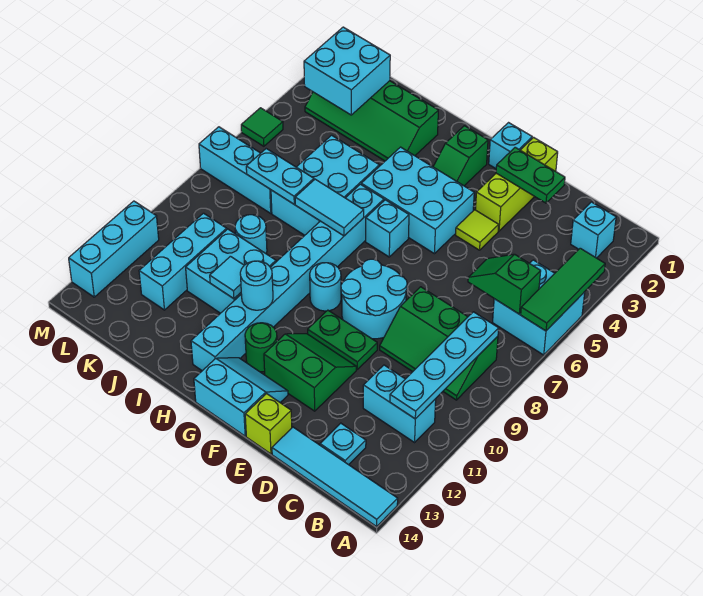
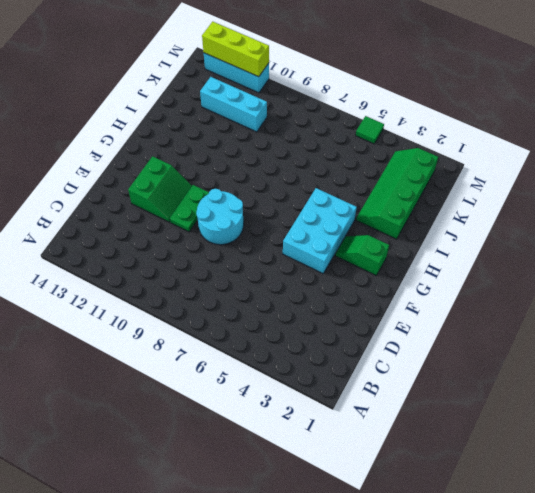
lime brick M11:M13 level 2 -> lime brick E1:E3 level 1
none -> cyan brick A5:B6 level 1
none -> cyan tile A14:D14 level 1
none -> cyan brick B2 level 1
none -> green slope B8:D9 level 1 top 8

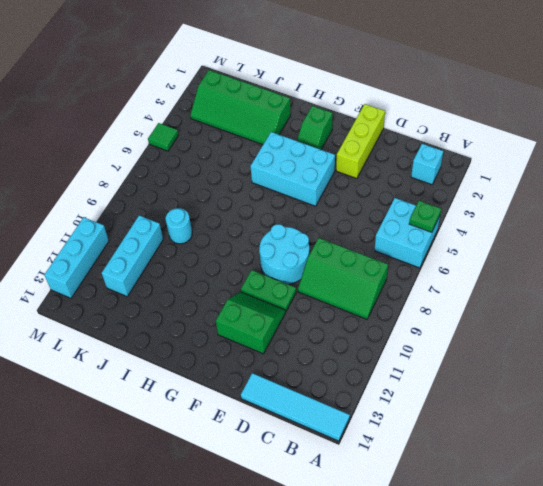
green plate A5 level 2 -> green tile A4:A6 level 2
none -> cyan brick B11:C11 level 1
none -> cyan plate C13 level 1
none -> lime tile E4 level 1
none -> lime brick E14 level 1

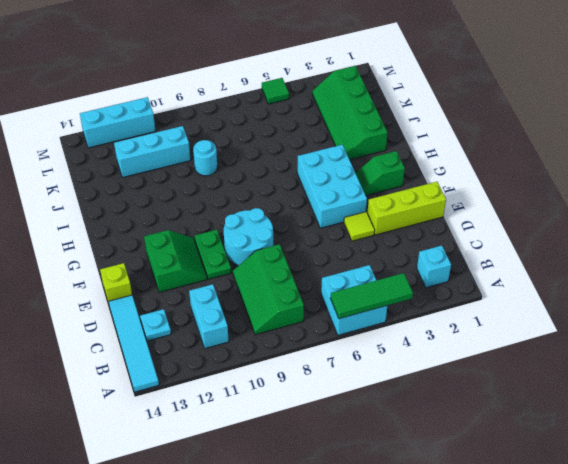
none -> cyan brick F1 level 1
none -> cyan slope F13:G14 level 1 top 14
none -> cyan brick G6 level 1
none -> cyan round brick G9 level 1

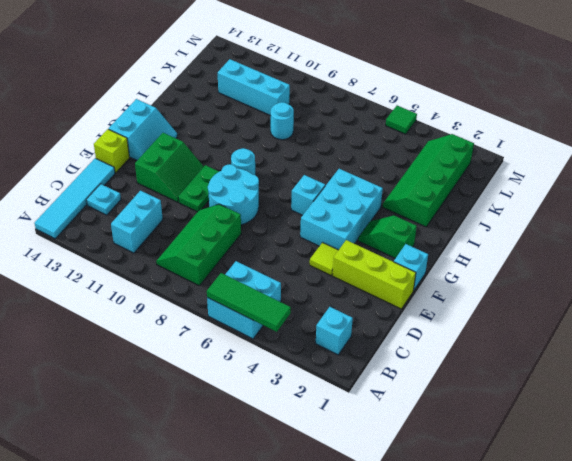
none -> green round brick G12 level 1
none -> cyan brick H6:H13 level 1
none -> cyan brick I5:J7 level 1
none -> cyan brick I10:J11 level 1

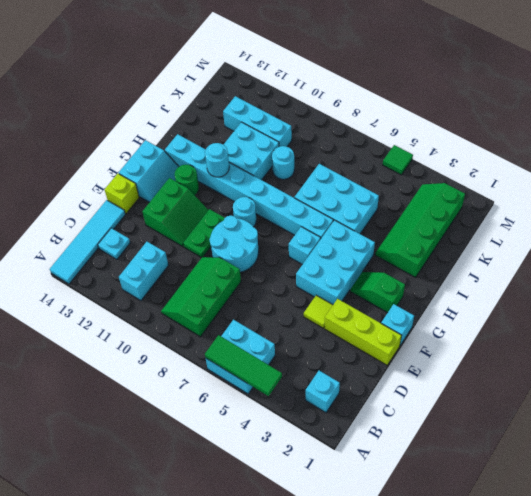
none -> cyan brick K7:M7 level 1
none -> cyan brick M11:M13 level 1
none -> green slope B6:C6 level 2 top B
none -> cyan plate B8:B11 level 2

